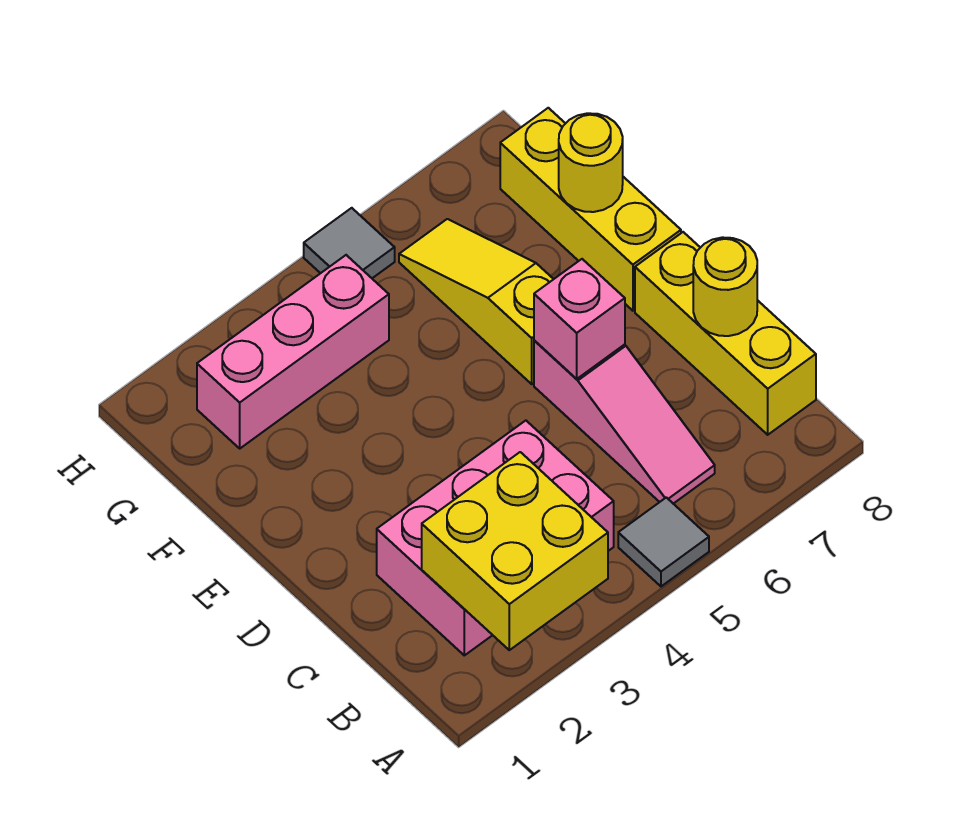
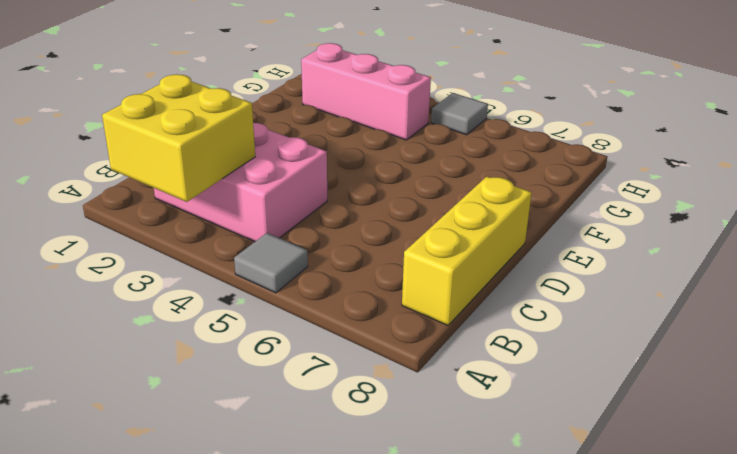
none -> pink slope B6:D6 level 1 top D
none -> yellow slope E6:G6 level 1 top E
none -> yellow brick E8:G8 level 1

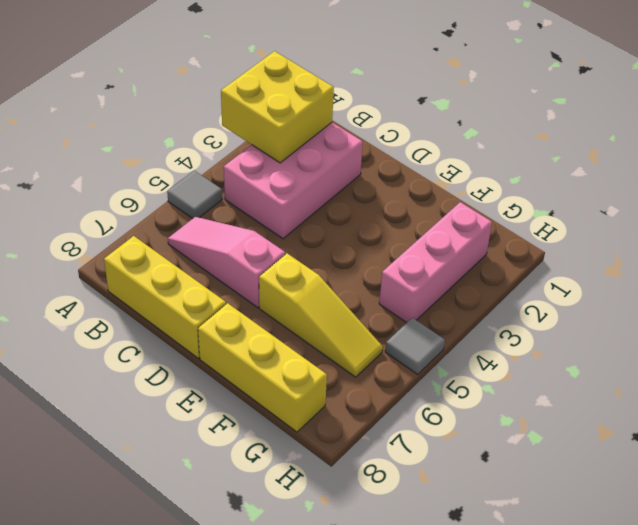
none -> yellow round brick C8 level 2
none -> pink brick D6 level 2
none -> yellow round brick F8 level 2

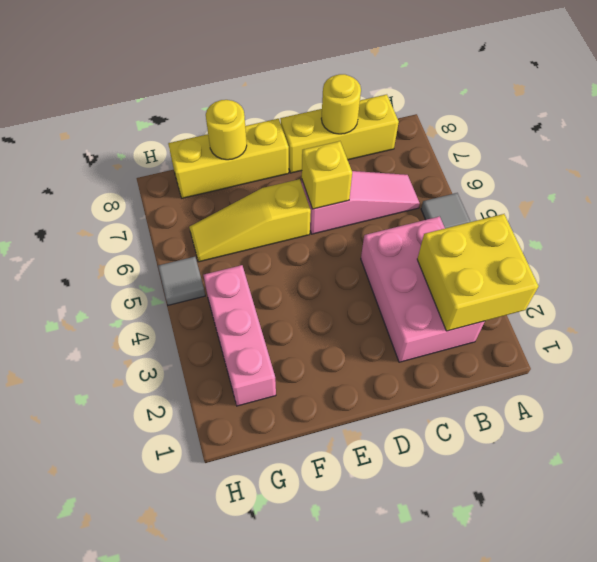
yellow brick D6 level 2 -> pink brick D6 level 2

